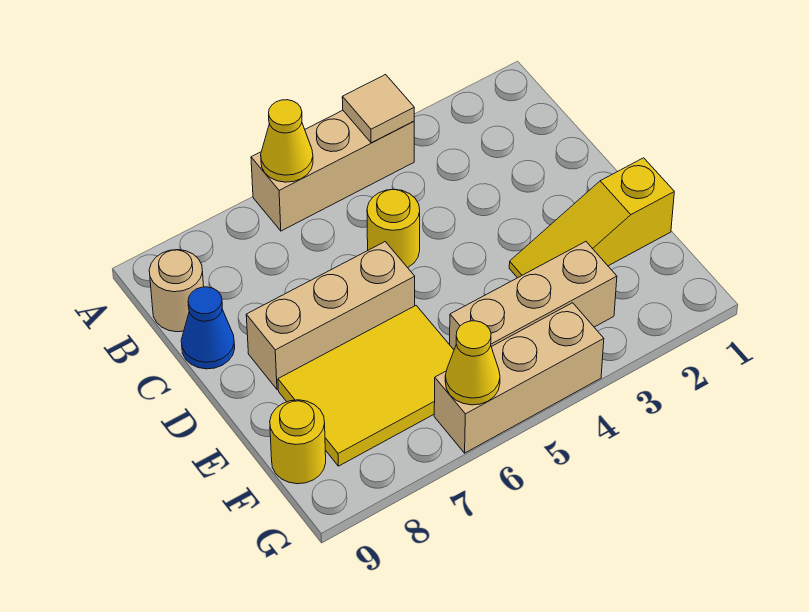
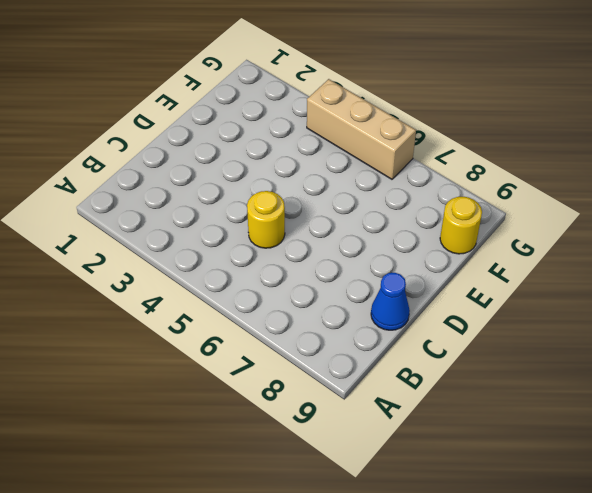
none -> tan brick A4:A6 level 1
none -> tan round brick B9 level 1
none -> tan brick D6:D8 level 1

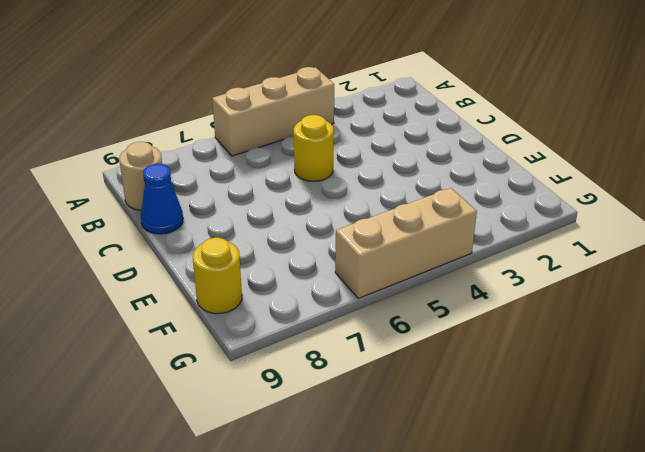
none -> tan brick D6:D8 level 1
none -> yellow slope E1:E3 level 1 top 1
none -> yellow tile E6:F8 level 1

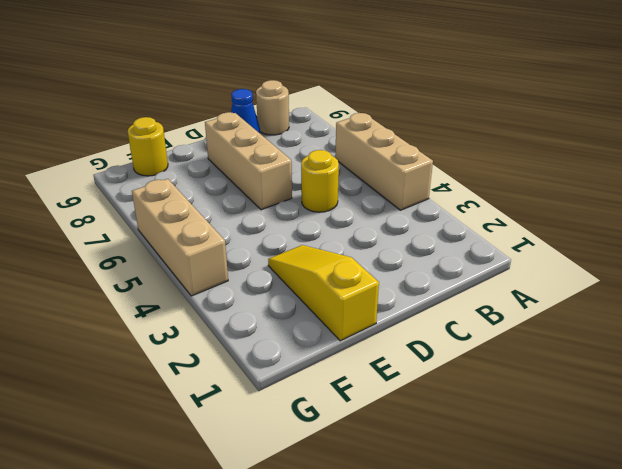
none -> yellow tile E6:F8 level 1
none -> tan brick F3:F5 level 1
none -> tan tile A4 level 2

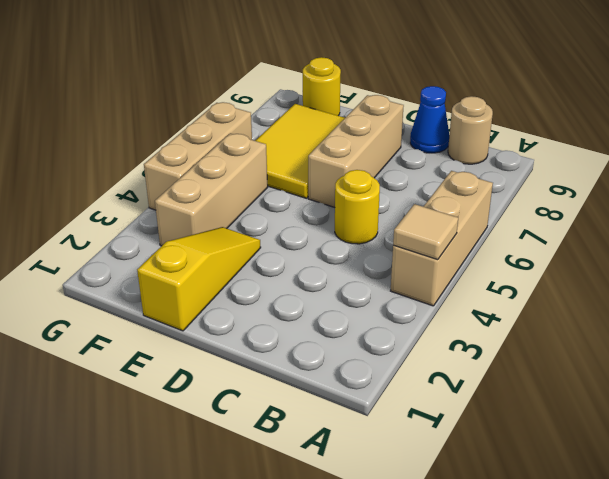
none -> yellow cone A6 level 2
none -> yellow cone G6 level 2

